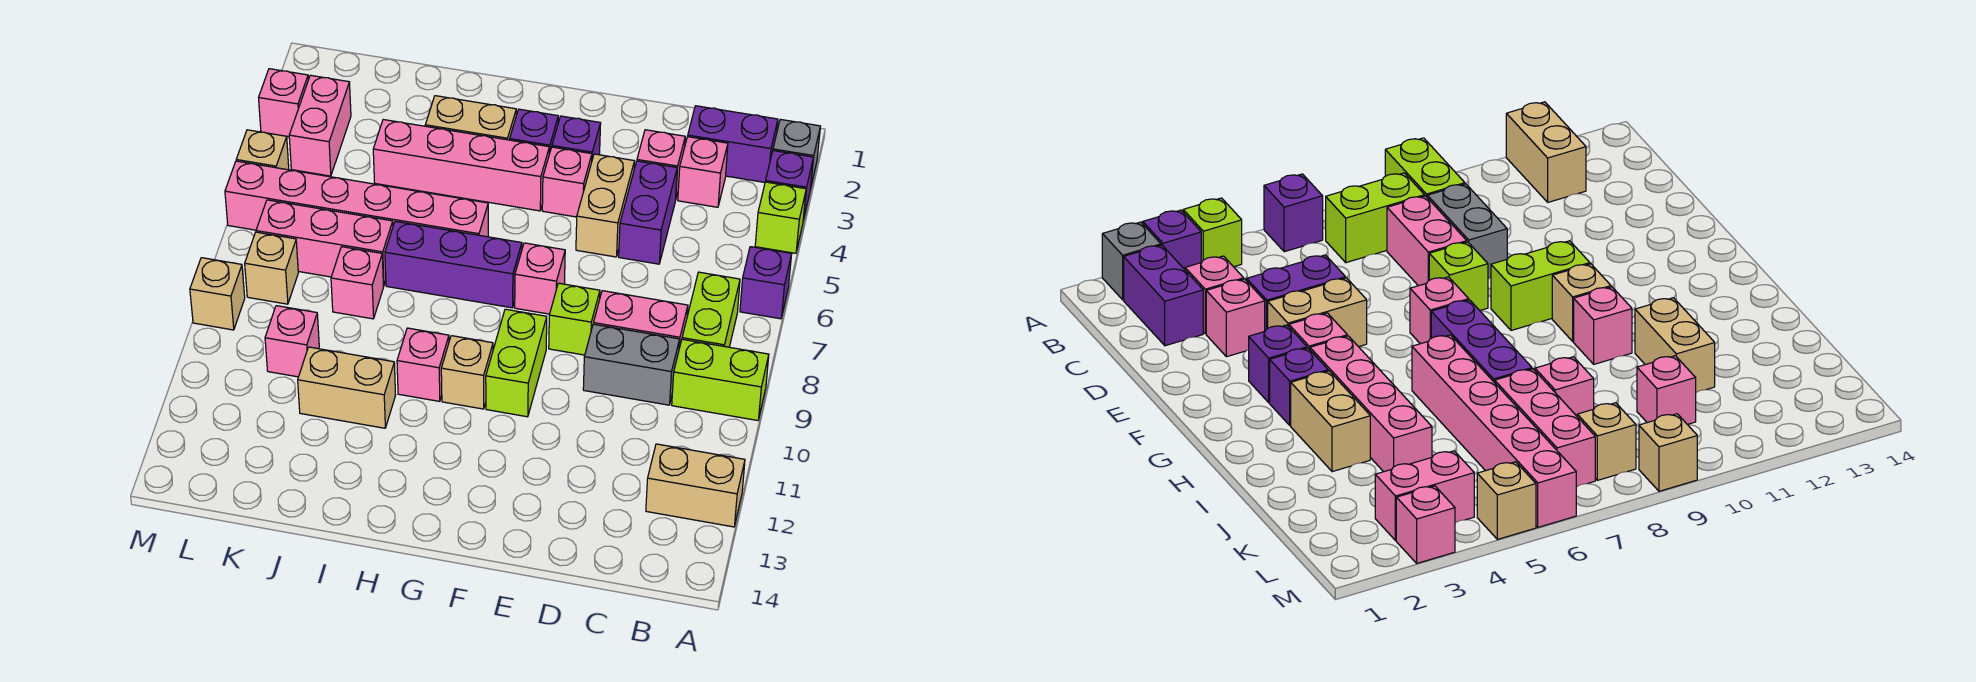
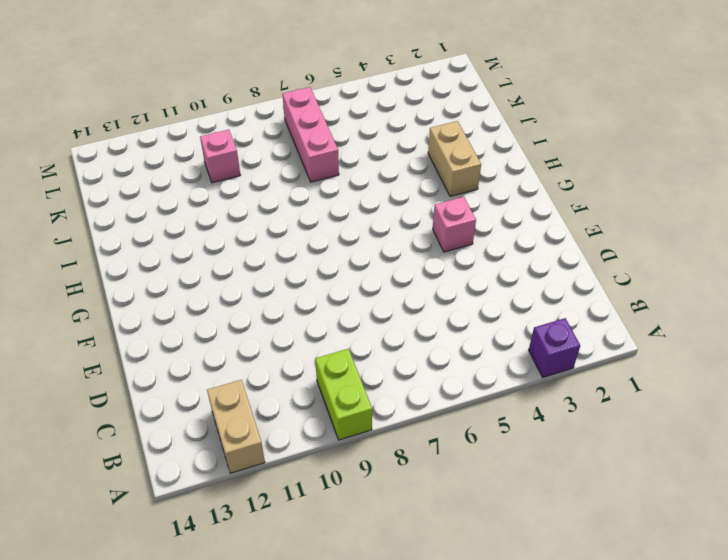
none -> grey brick A2 level 1
none -> lime brick A4 level 1
none -> purple brick A6 level 1
none -> purple brick B2:C2 level 1

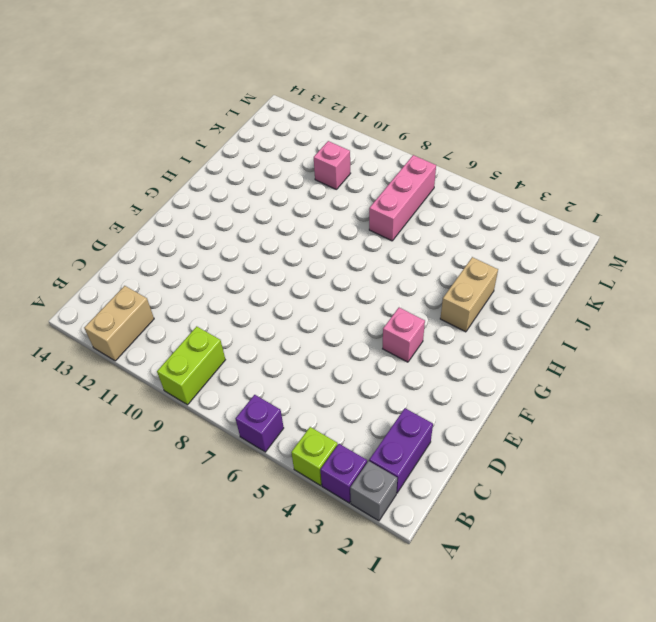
none -> lime brick B7:B8 level 1
none -> pink brick C3 level 1
none -> pink brick C8:D8 level 1
none -> grey brick C9:D9 level 1

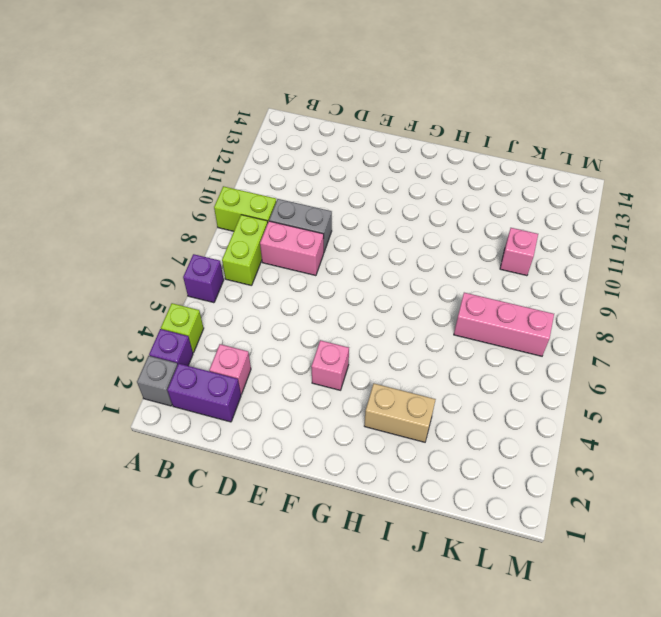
none -> tan brick A12:B12 level 1
none -> pink brick D3 level 1
none -> purple brick D4:D5 level 1
none -> tan brick E4:E5 level 1

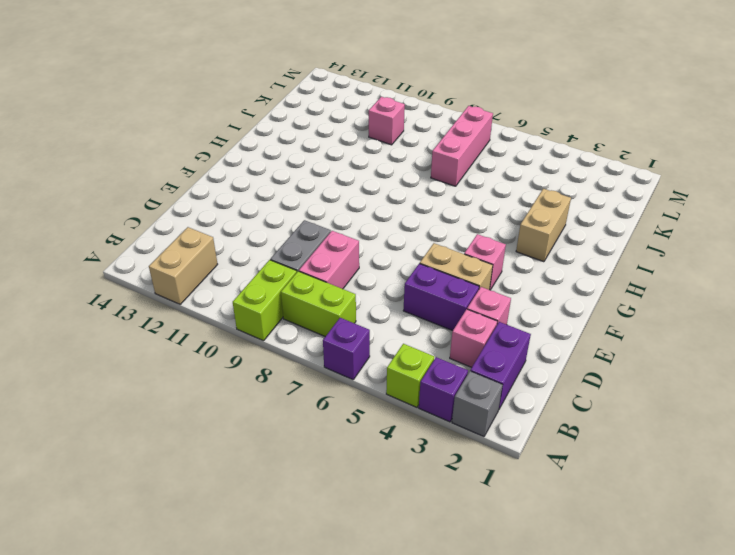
none -> lime brick E8 level 1
none -> purple brick F3 level 1
none -> pink brick F7 level 1
none -> lime brick F9:F10 level 1

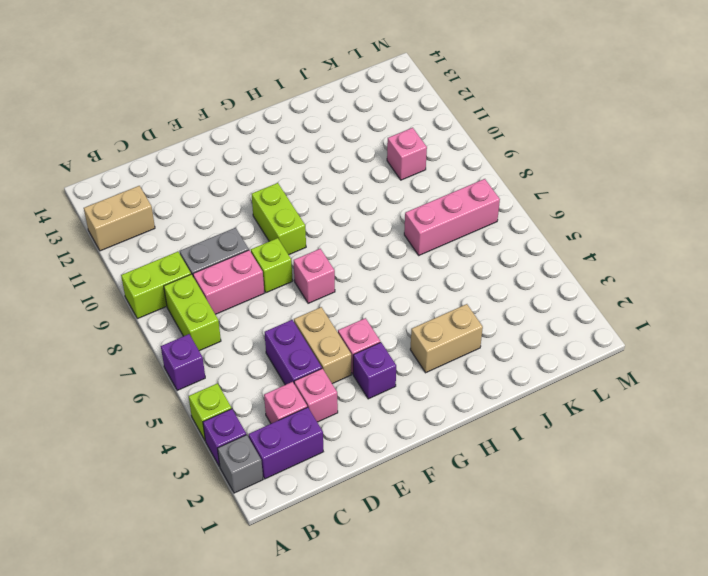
none -> purple brick G3 level 1
none -> pink brick G4:J4 level 1
none -> purple brick G7:I7 level 1
none -> tan brick G10 level 1

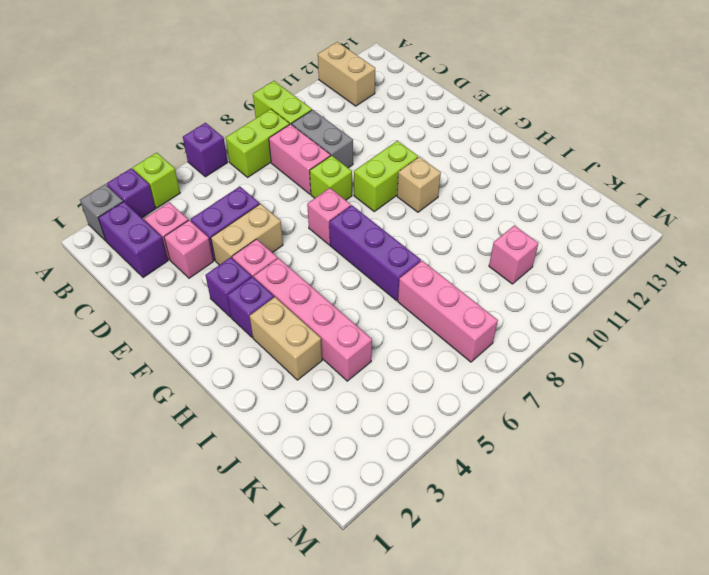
none -> pink brick H6:M6 level 1
none -> pink brick H10 level 1
none -> tan brick I11:J11 level 1
none -> pink brick J8 level 1

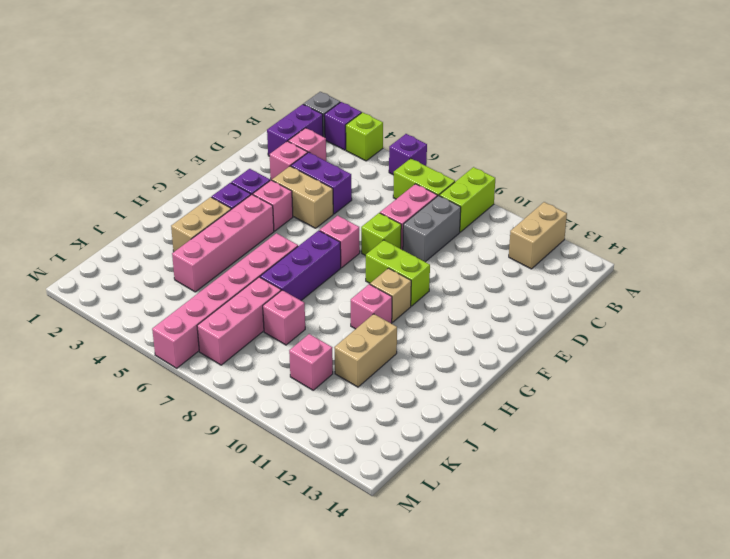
none -> pink brick L3:L4 level 1
none -> tan brick L8 level 1
none -> pink brick M3 level 1
none -> tan brick M5 level 1

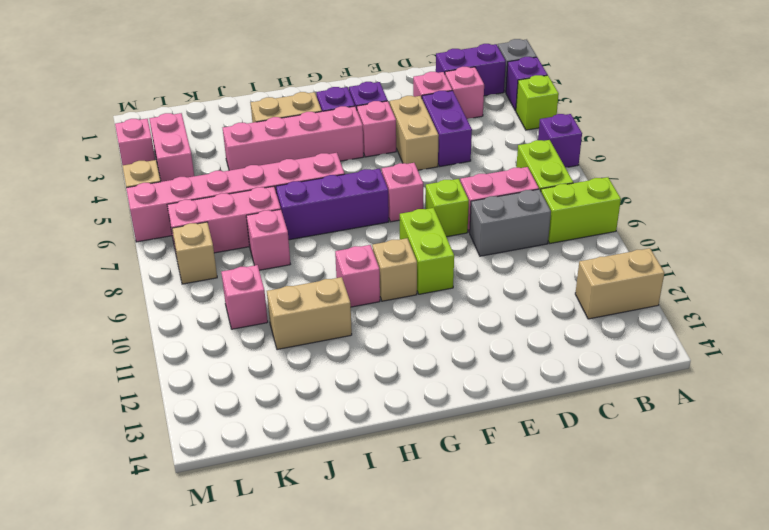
none -> tan brick M9 level 1

